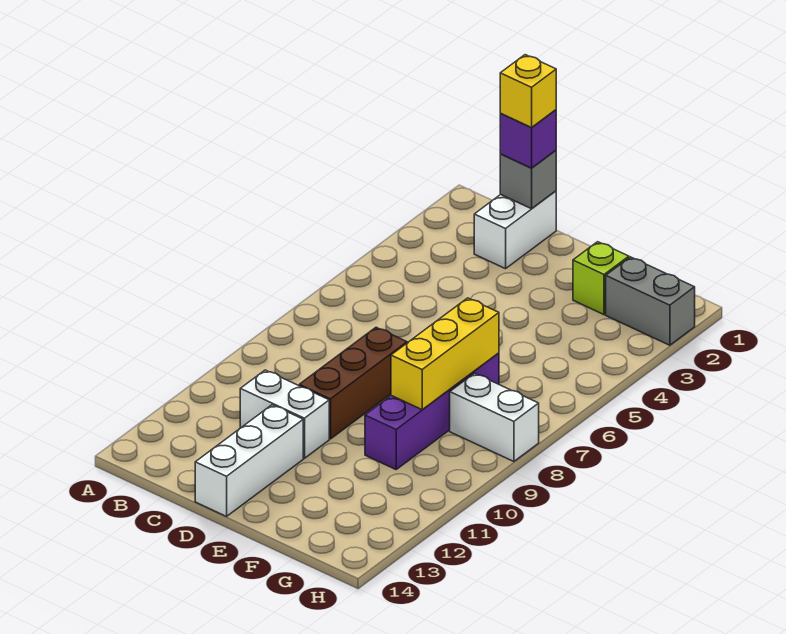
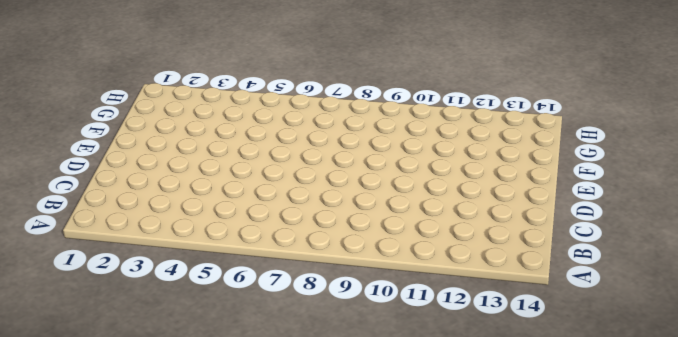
none -> white brick C1:C2 level 1
none -> white brick C11:D11 level 1
none -> brown brick D8:D10 level 1

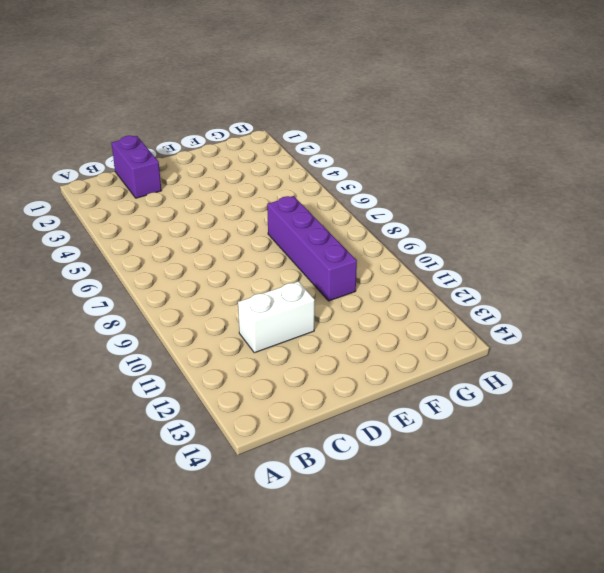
purple brick C1:C2 level 1 -> white brick C1:C2 level 1
none -> brown brick D8:D10 level 1
none -> white brick D12:D14 level 1
none -> lime brick F2 level 1

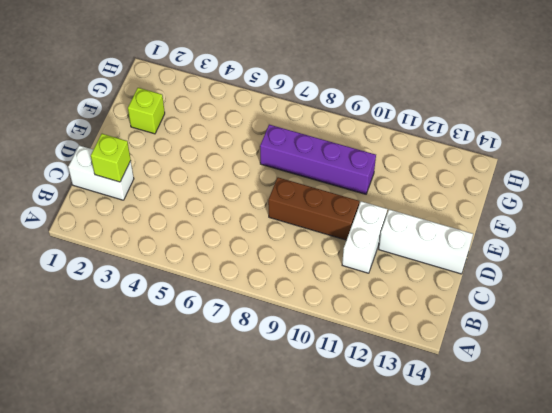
lime brick C2 level 2 -> none
none -> grey brick G2:H2 level 1
none -> white brick G8:H8 level 1
none -> grey brick C1 level 2

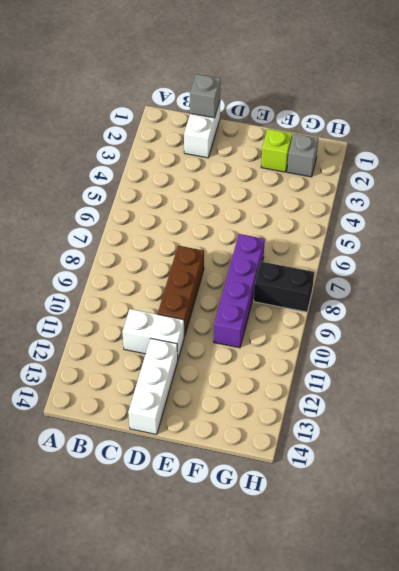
grey brick G2 level 1 -> grey brick G2:H2 level 1
black brick G8:H8 level 1 -> white brick G8:H8 level 1
none -> yellow brick F7:F9 level 2
none -> purple brick C1 level 3
none -> yellow brick C1 level 4

